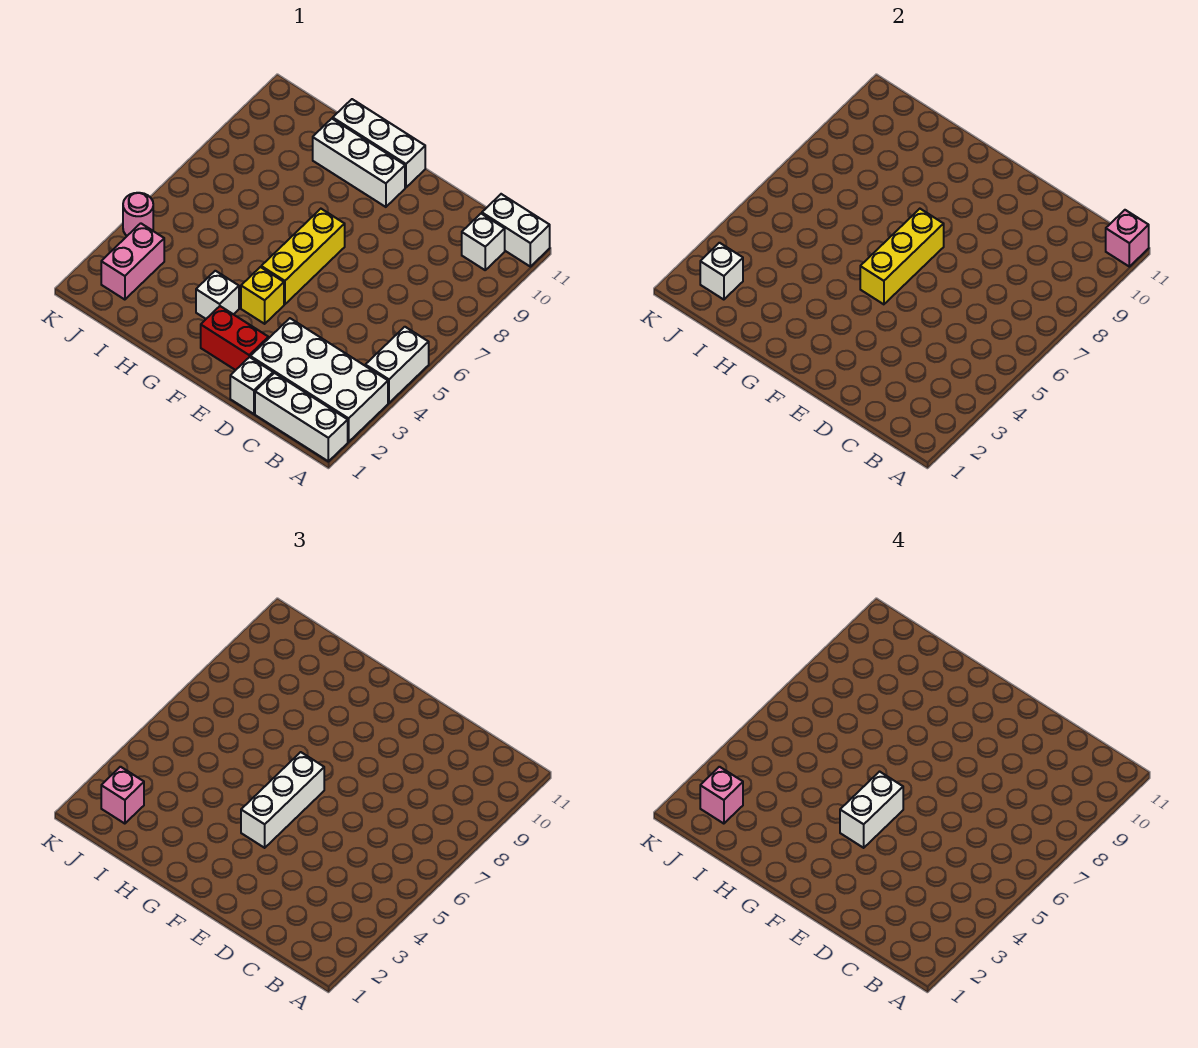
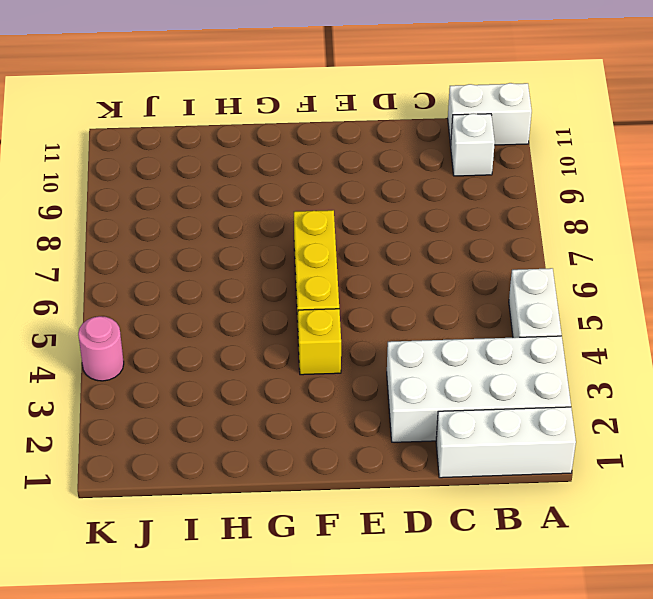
none -> white brick D1 level 1
none -> red brick E2:F2 level 1
none -> white brick F10:H10 level 1

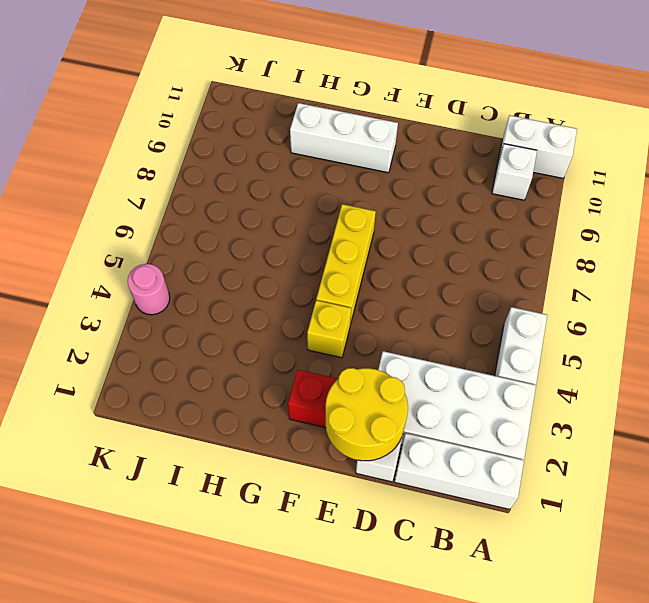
yellow round brick D1:E2 level 2 -> none
none -> white brick F11:H11 level 1
none -> white brick G3 level 1
none -> pink brick J2:J3 level 1

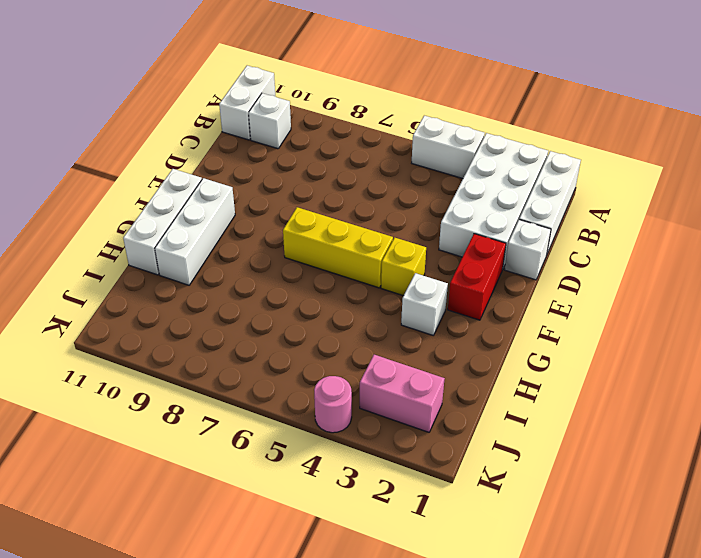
none -> pink brick A11 level 2
none -> yellow brick F5:F7 level 2
none -> white brick J2 level 2

